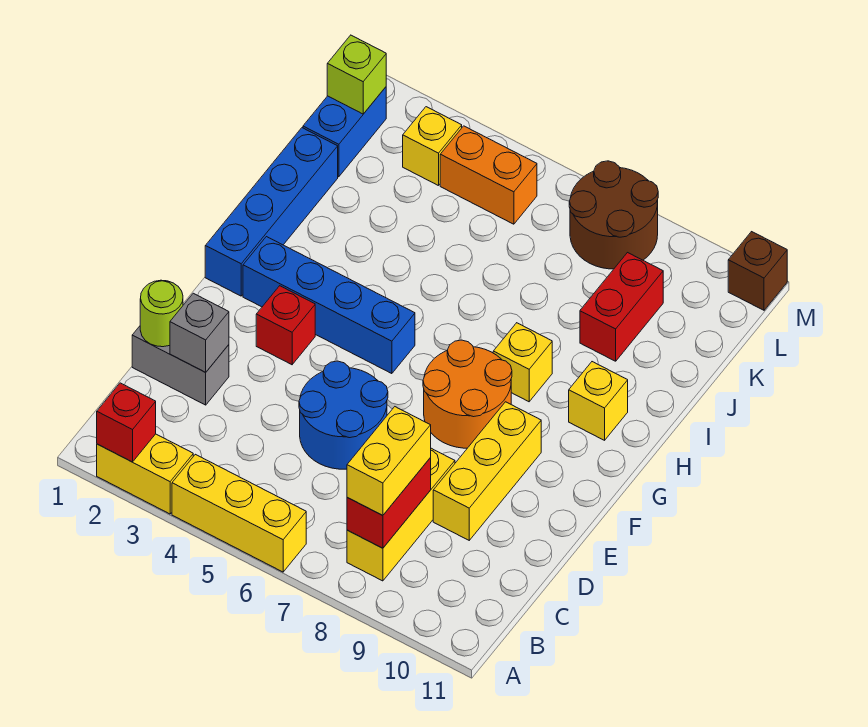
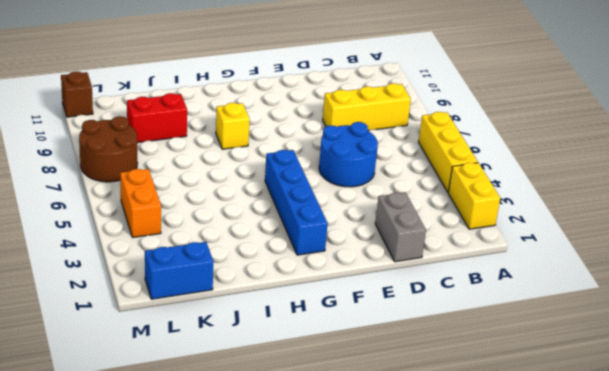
none -> yellow brick D9:F9 level 1
none -> red brick F3 level 1
none -> orange round brick F7:G8 level 1

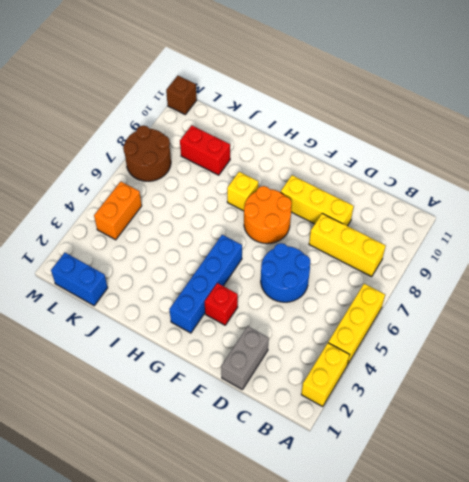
none -> blue brick G1:J1 level 1
none -> yellow brick H10 level 1
none -> yellow brick L3 level 1

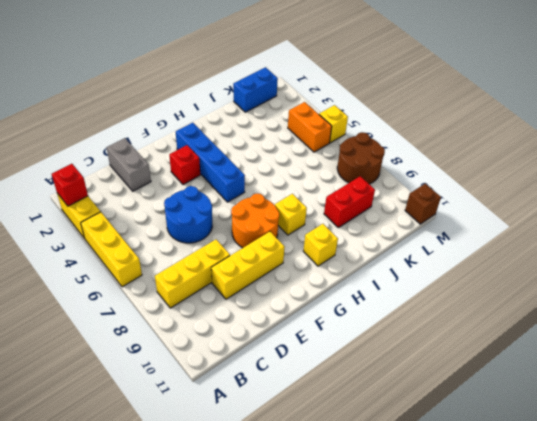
yellow brick M5 level 1 -> yellow brick L3 level 1
none -> blue brick G1:J1 level 1
none -> red brick B8:C8 level 2
none -> lime round brick D1 level 2

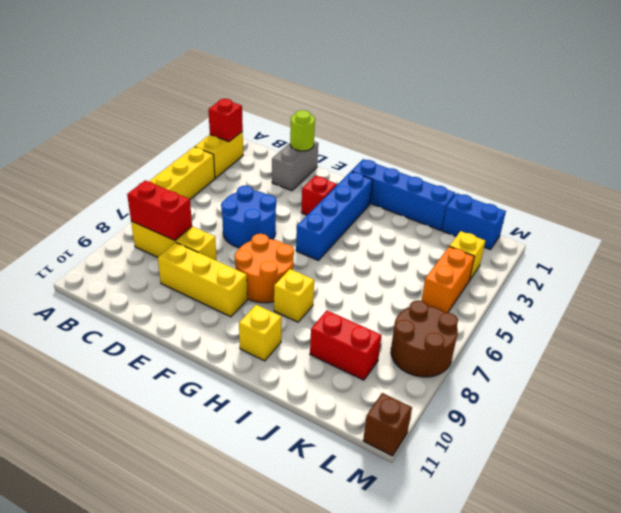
none -> grey brick D2 level 2
none -> lime brick L1 level 2
none -> yellow brick B8:C8 level 3

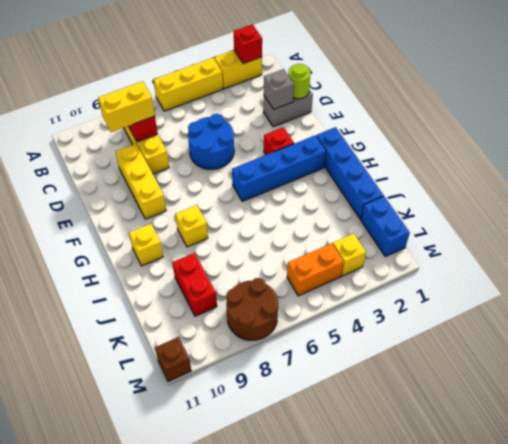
yellow brick C8:C9 level 3 -> yellow brick B8:C8 level 3
none -> orange round brick F7:G8 level 1
none -> lime brick L1 level 2

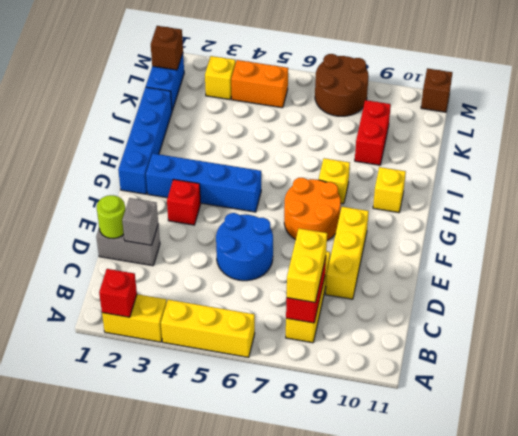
brown brick L1 level 2 -> lime brick L1 level 2

